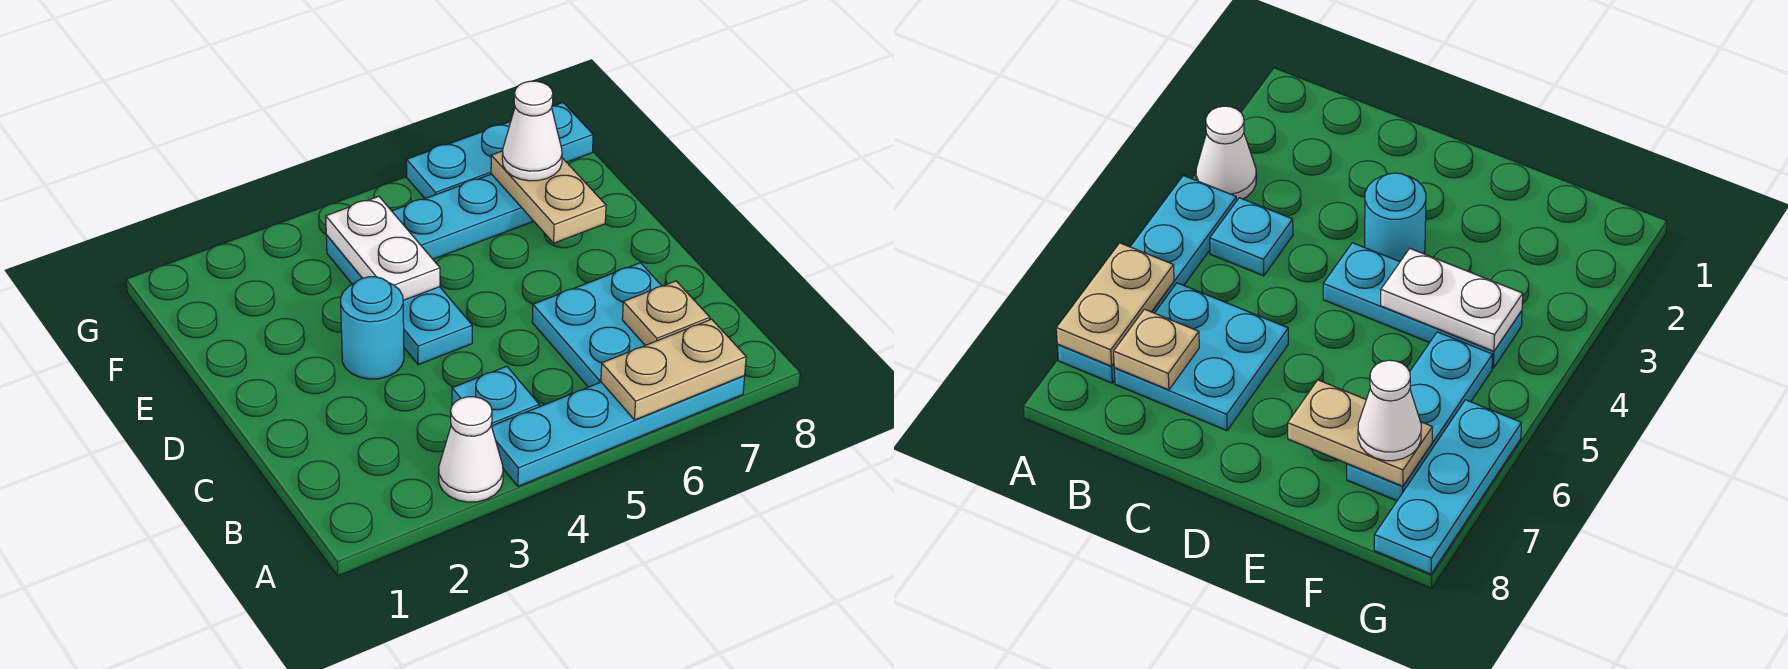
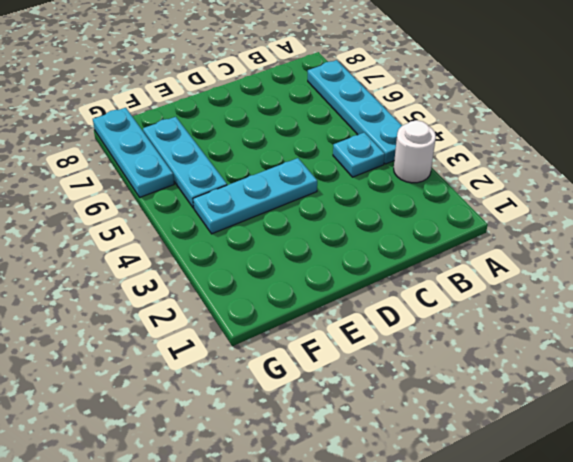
white round brick A3 level 1 -> white cone A3 level 1
none -> cyan plate B6:C7 level 1
none -> cyan round brick D3 level 1
none -> tan plate A6:A7 level 2

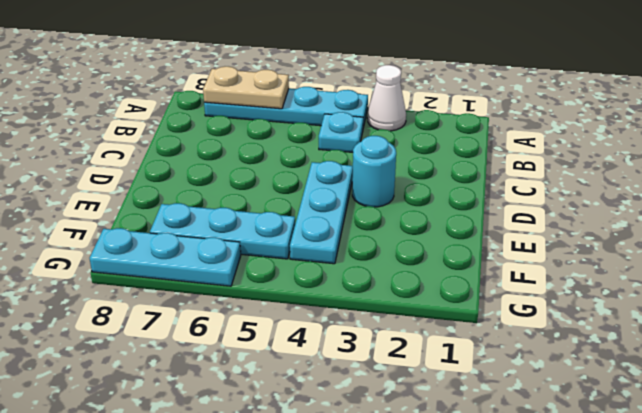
none -> cyan plate B6:C7 level 1
none -> tan plate B7 level 2
none -> white plate E4:F4 level 2

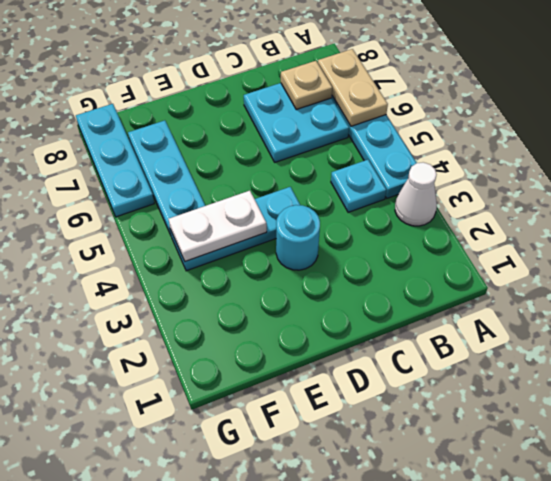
none -> tan plate E7:F7 level 2
none -> white cone F7 level 3

